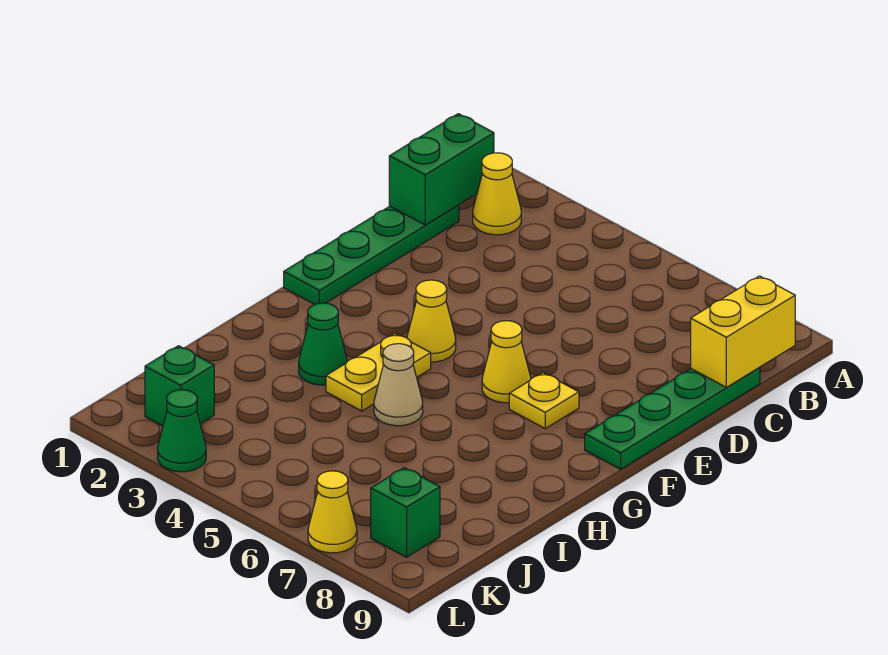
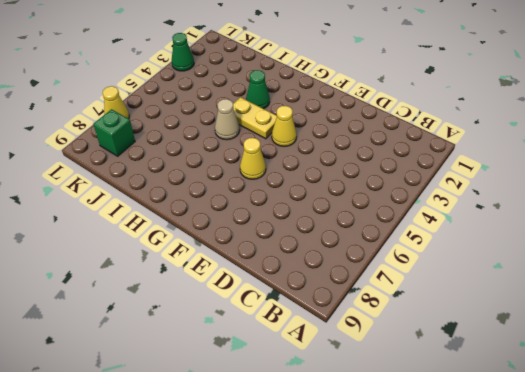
none -> yellow cone B2 level 1
none -> green plate C1:F1 level 1
none -> green plate C9:F9 level 1

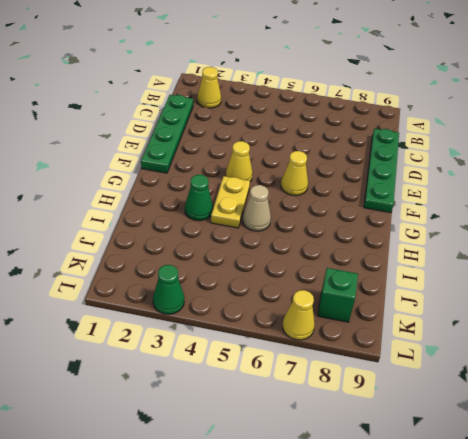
none -> yellow plate F7 level 1
none -> green brick K2 level 1
none -> green brick B1:C1 level 2

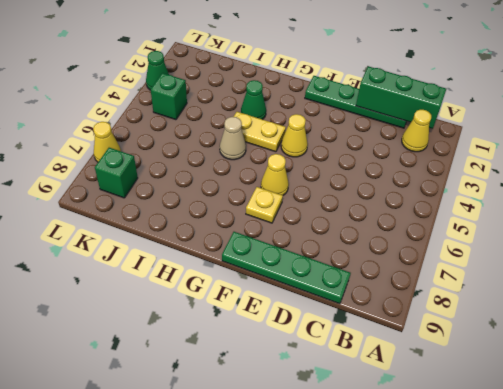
green brick B1:D1 level 2 -> green brick B1:C1 level 2
green brick K4 level 1 -> green brick K2 level 1
none -> yellow brick B9:C9 level 2

